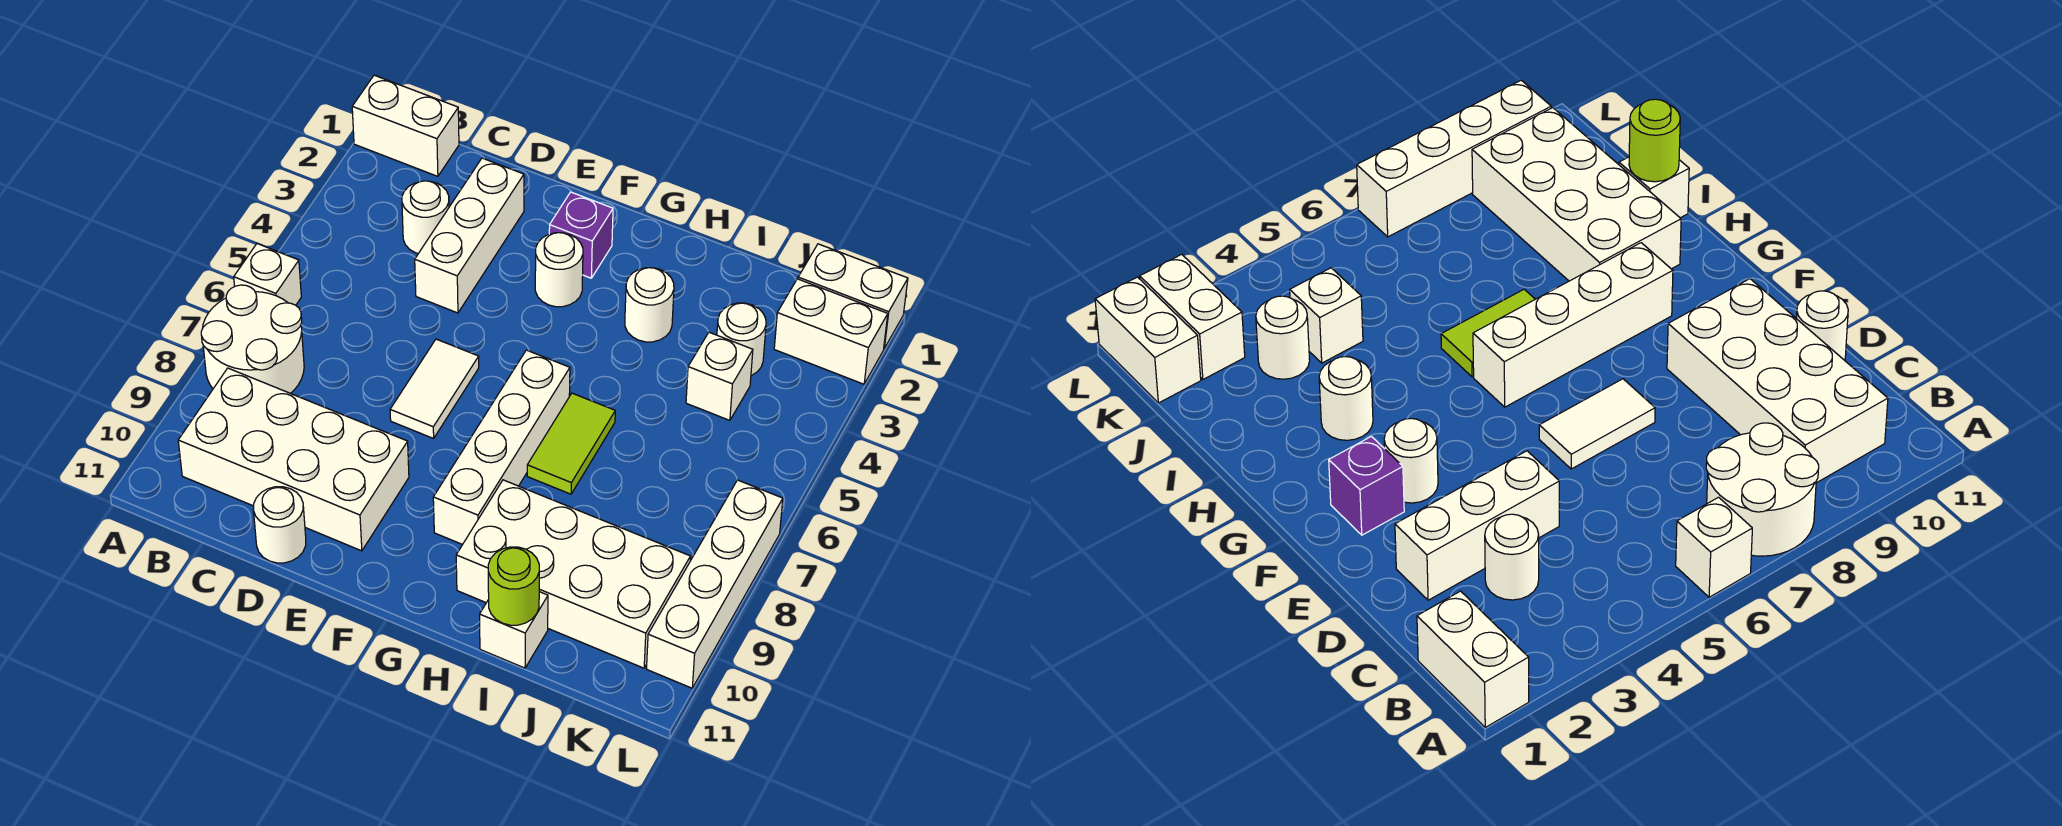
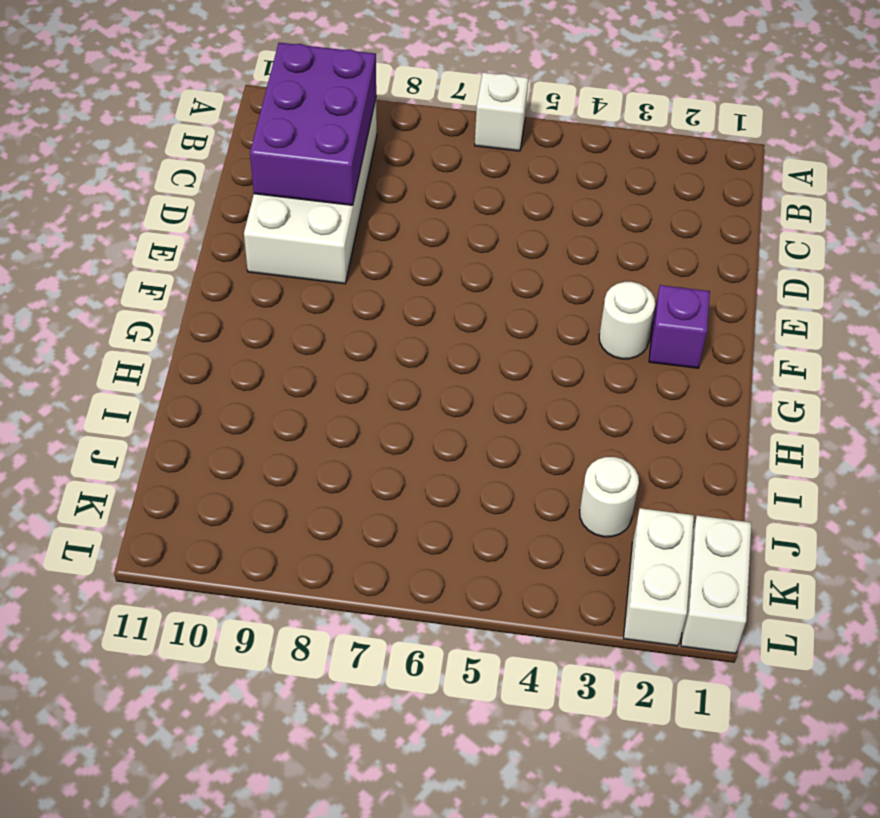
purple brick B9:D10 level 2 -> none
none -> white brick A1:B1 level 1
none -> white round brick A7:B8 level 1
none -> white round brick C3 level 1

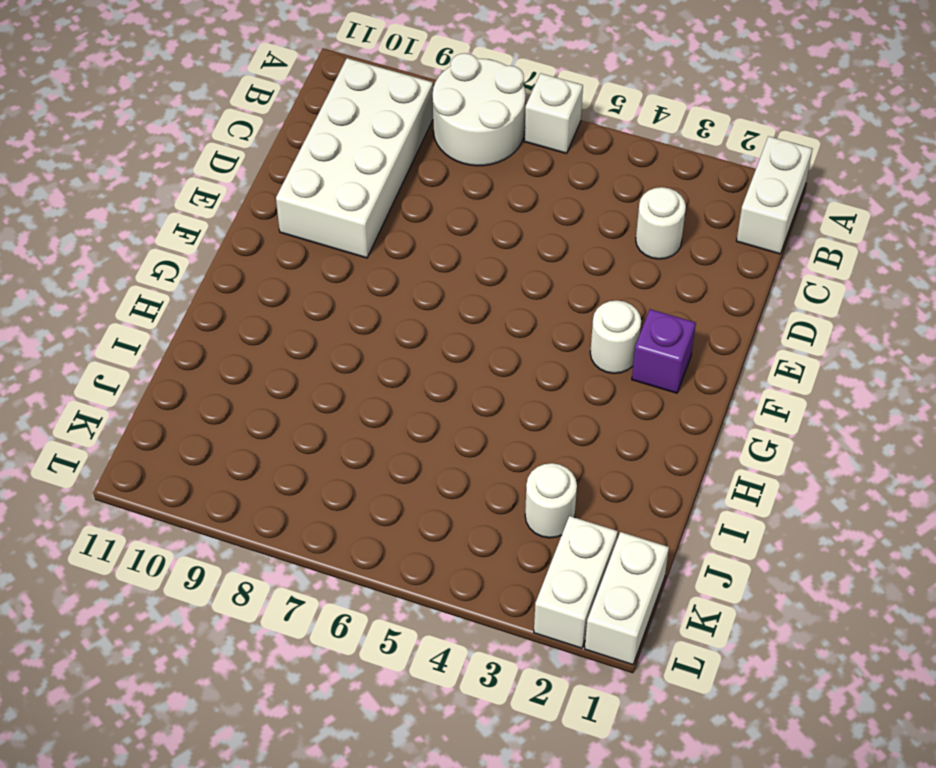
none -> white brick D2:D4 level 1
none -> white round brick D11 level 1
none -> white tile E6:E7 level 1

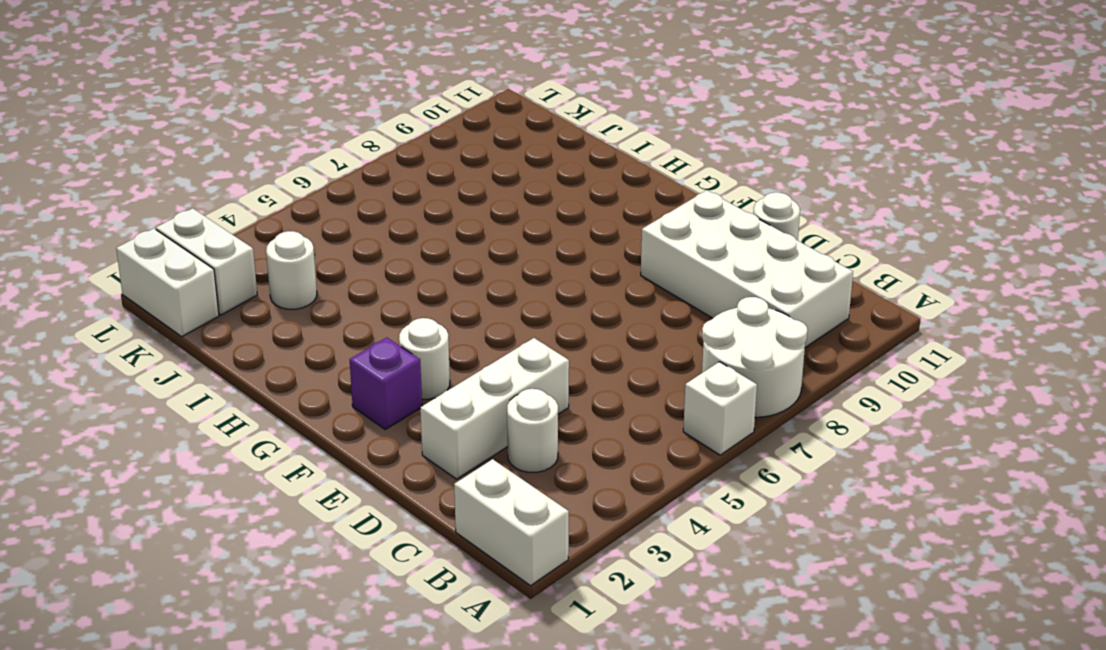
none -> white tile E6:E7 level 1
none -> white brick G6:G9 level 1
none -> white round brick H3 level 1

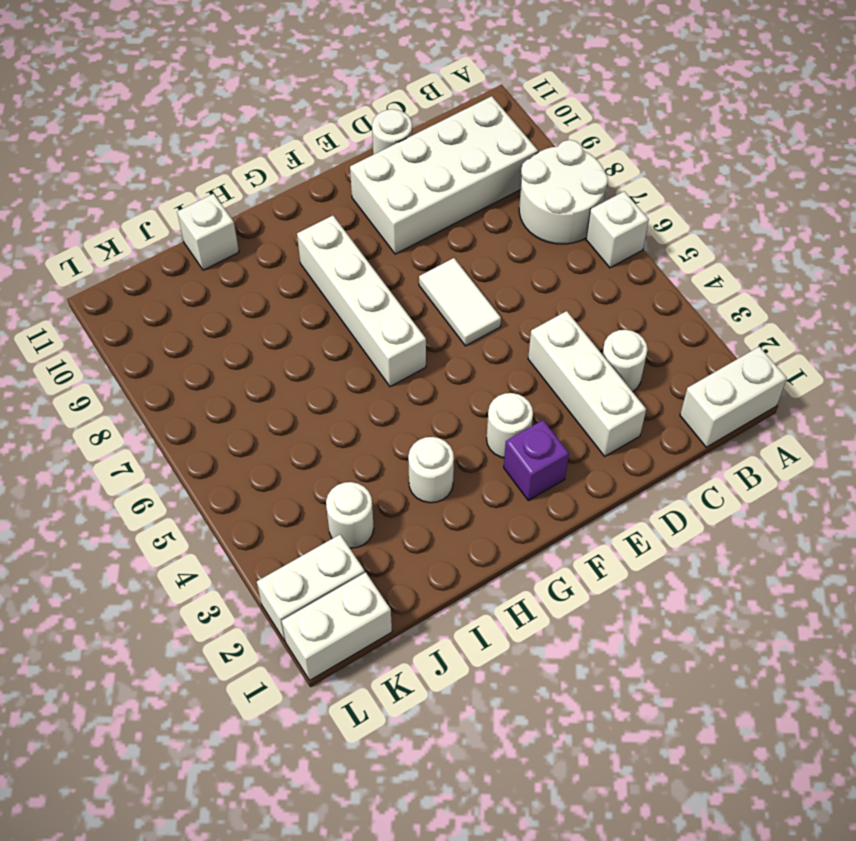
none -> lime tile H6:H7 level 1
none -> white brick H9:K10 level 1
none -> white brick J4 level 1

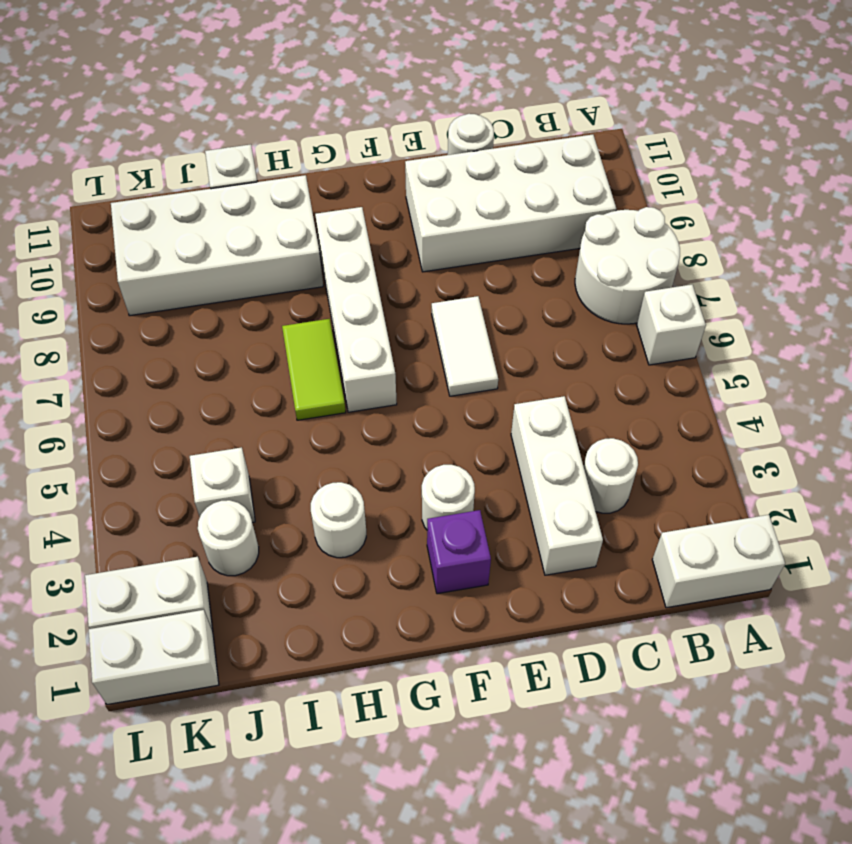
none -> white brick L7:L10 level 1
none -> lime round brick I11 level 2

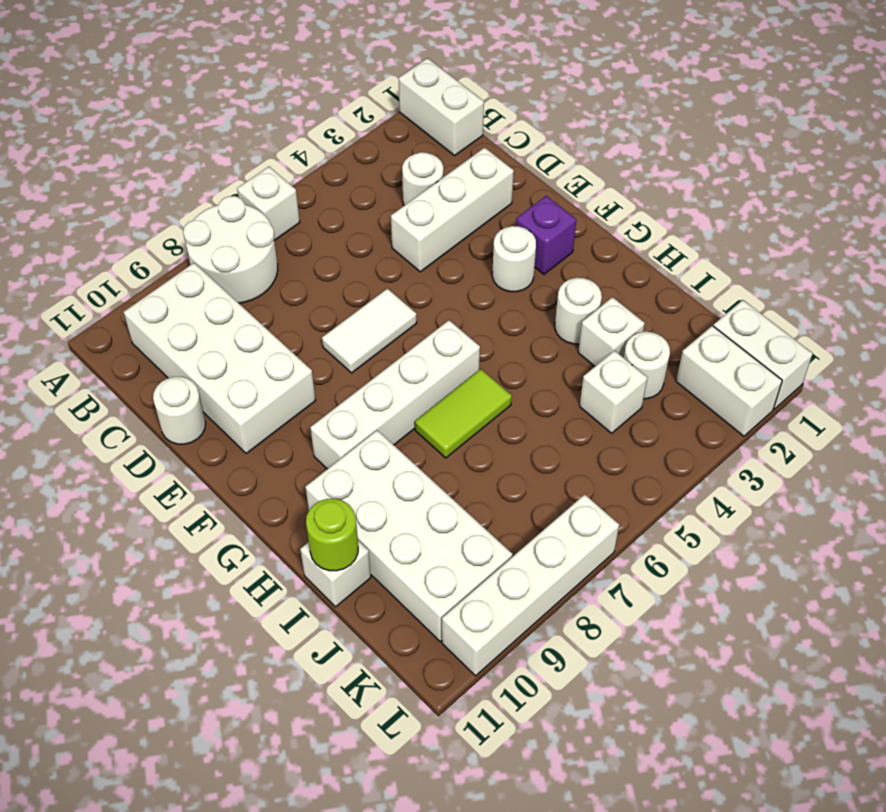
white brick I3 level 1 -> none

